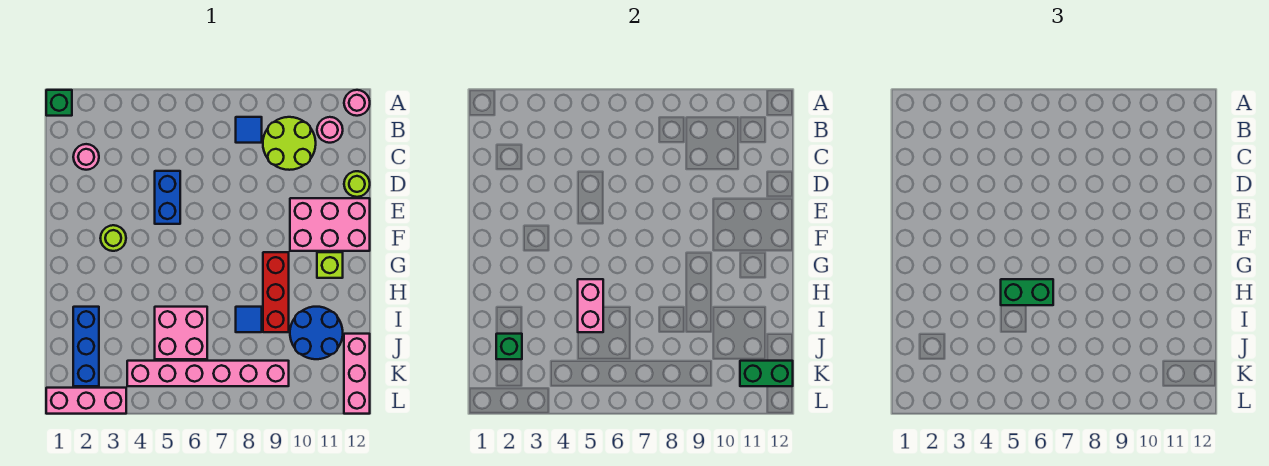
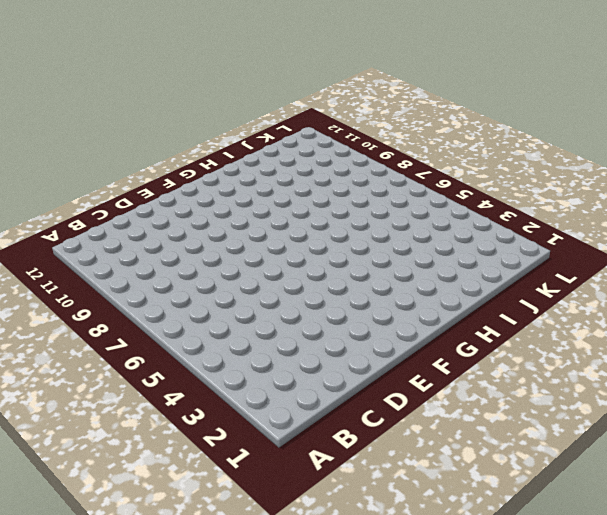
none -> green brick A1 level 1
none -> pink round brick A12 level 1
none -> blue tile B8 level 1

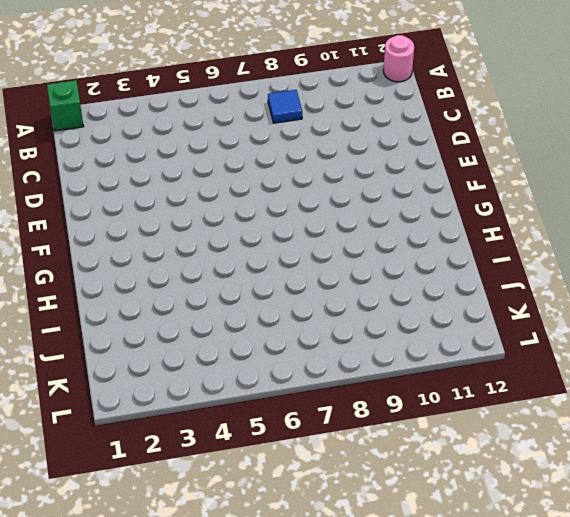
none -> lime round brick B9:C10 level 1
none -> pink round brick B11 level 1
none -> pink round brick C2 level 1

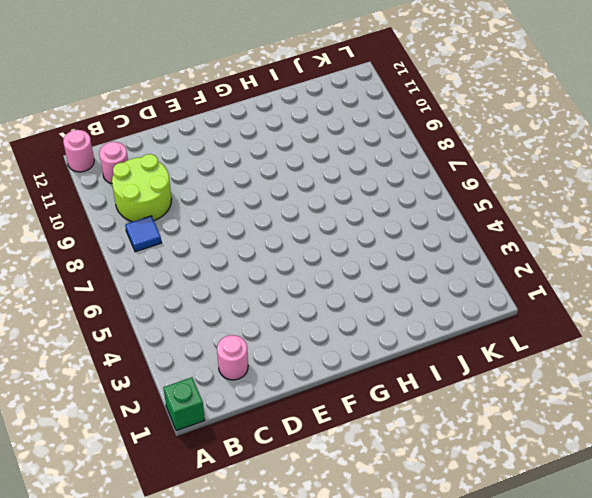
none -> blue brick D5:E5 level 1
none -> lime round brick D12 level 1
none -> pink brick E10:F12 level 1

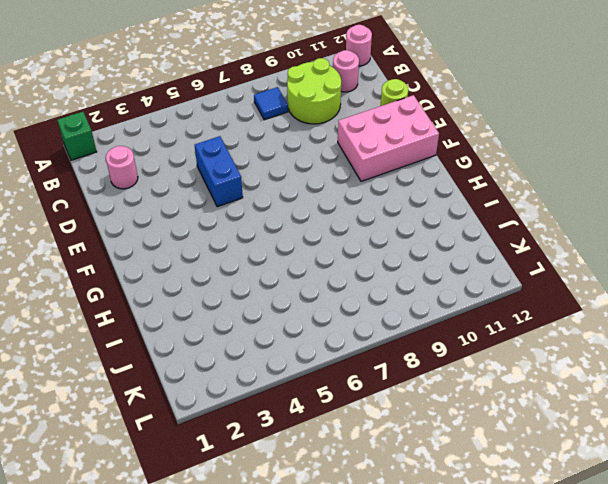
none -> lime round brick F3 level 1
none -> red brick G9:I9 level 1
none -> lime brick G11 level 1

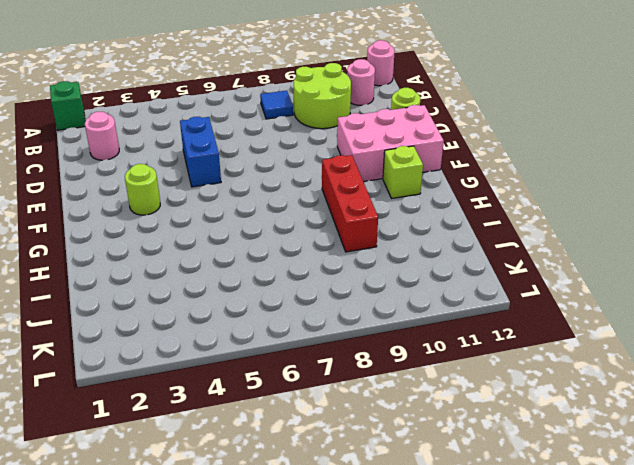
none -> blue brick I2:K2 level 1
none -> pink brick I5:J6 level 1
none -> blue tile I8 level 1

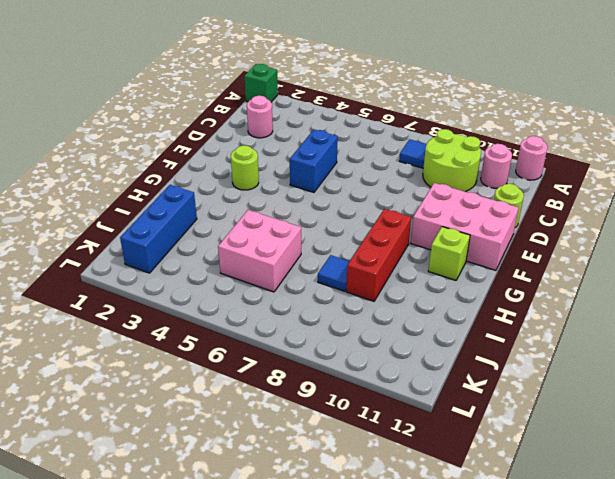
none -> blue round brick I10:J11 level 1
none -> pink brick J12:L12 level 1
none -> pink brick K4:K9 level 1

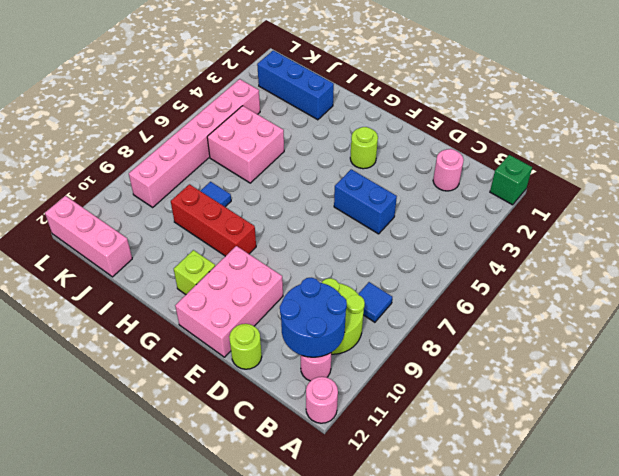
blue round brick B10:C11 level 2 -> blue round brick I10:J11 level 1
none -> pink brick L1:L3 level 1
none -> pink brick H5:I5 level 2
none -> green brick J2 level 2

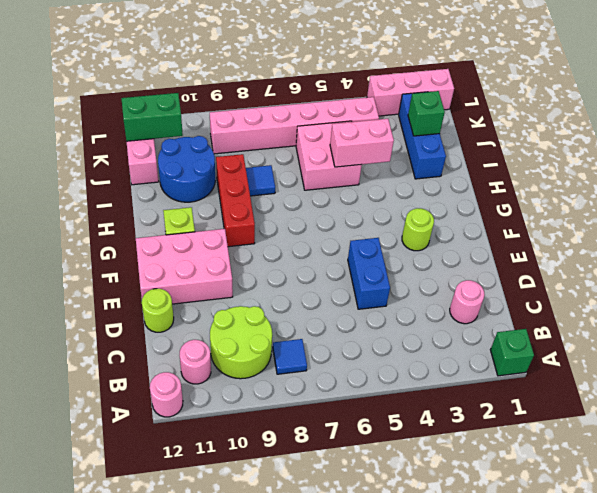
pink brick I4:I5 level 2 -> pink brick H5:I5 level 2
none -> green brick H5:H6 level 3

